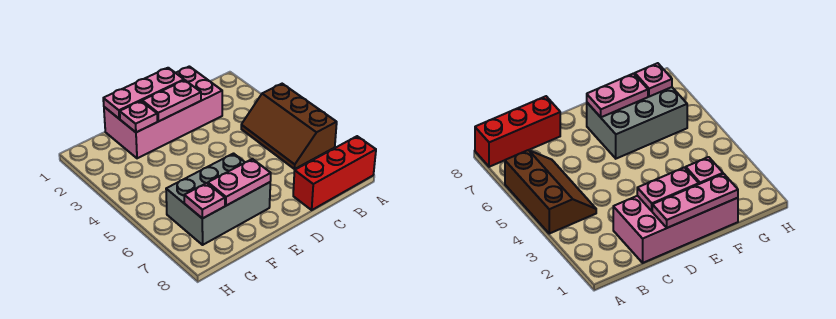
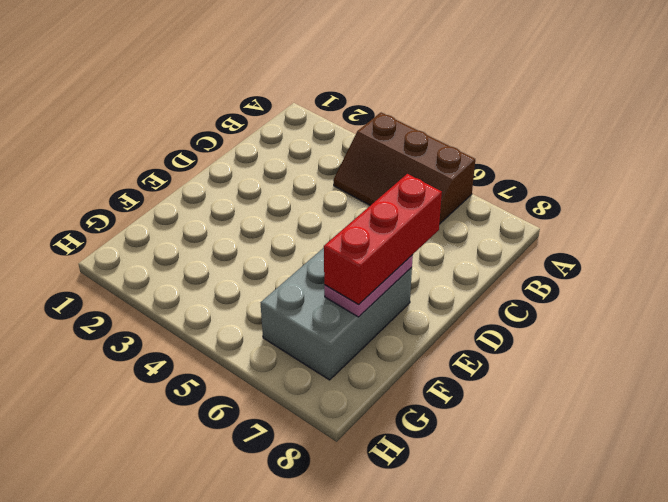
red brick D7:F7 level 3 -> red brick A8:C8 level 1
none -> pink brick C1:F2 level 1
none -> pink plate D1:F1 level 2

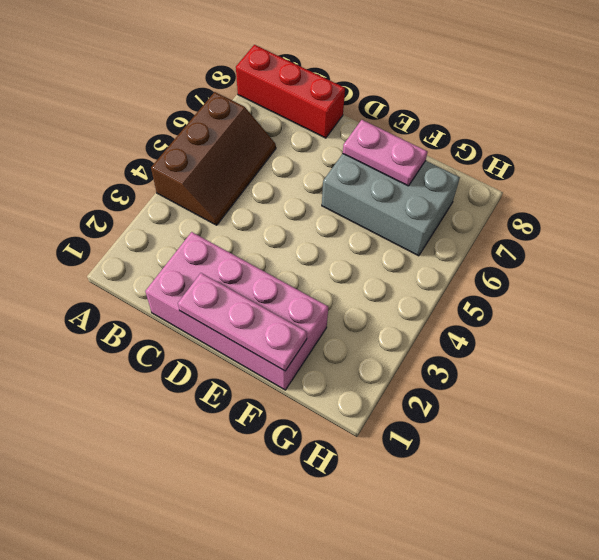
none -> pink plate D2:E2 level 2
none -> pink plate F2 level 2

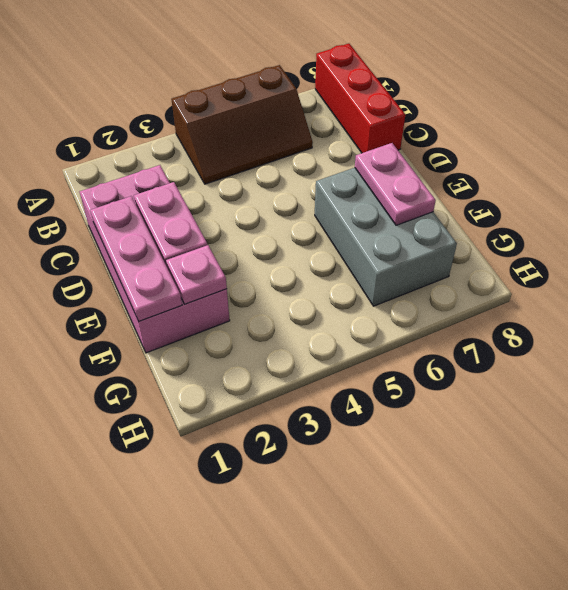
none -> pink plate G7 level 2

